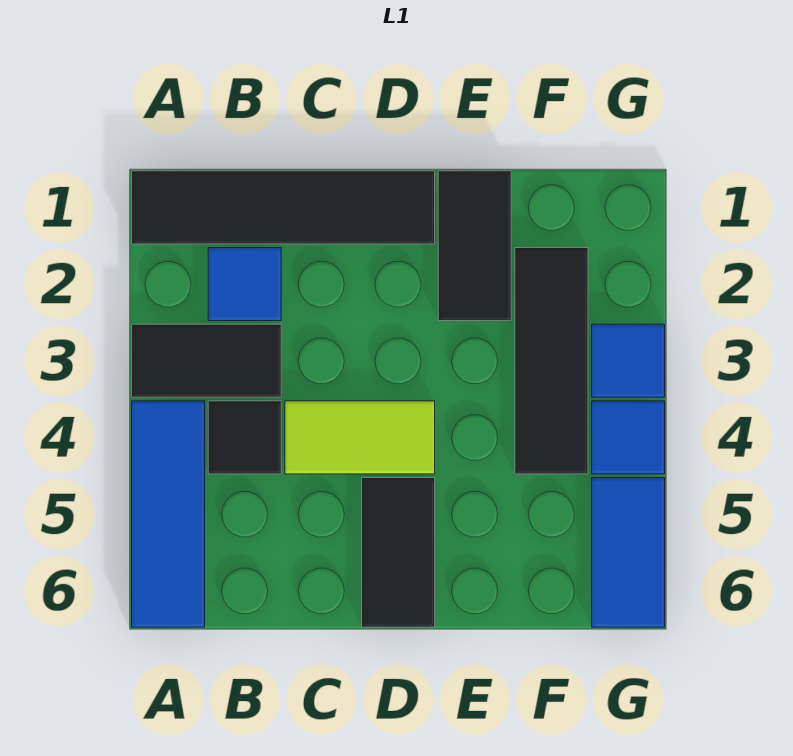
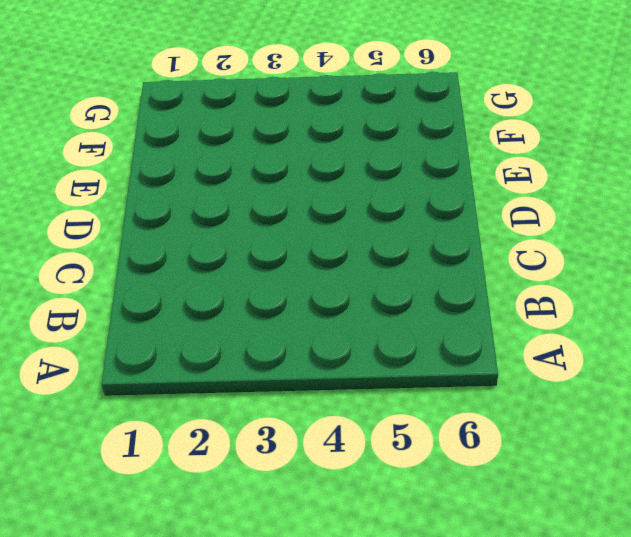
none -> black tile A1:D1 level 1
none -> black tile A3:B3 level 1
none -> blue tile A4:A6 level 1

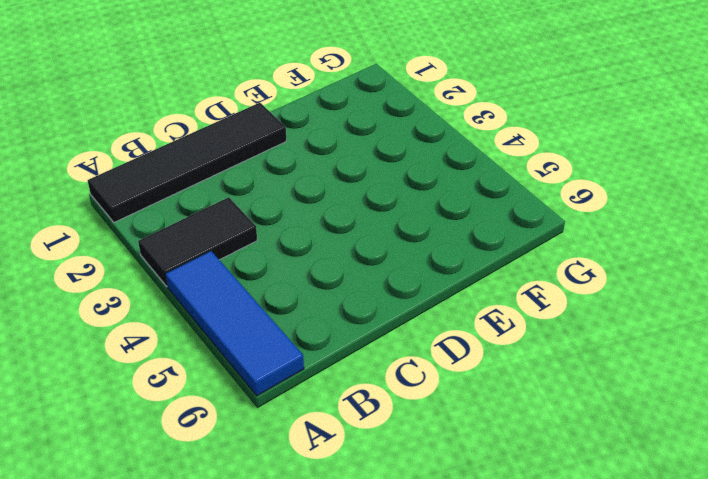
none -> blue tile B2 level 1
none -> black tile B4 level 1
none -> lime tile C4:D4 level 1

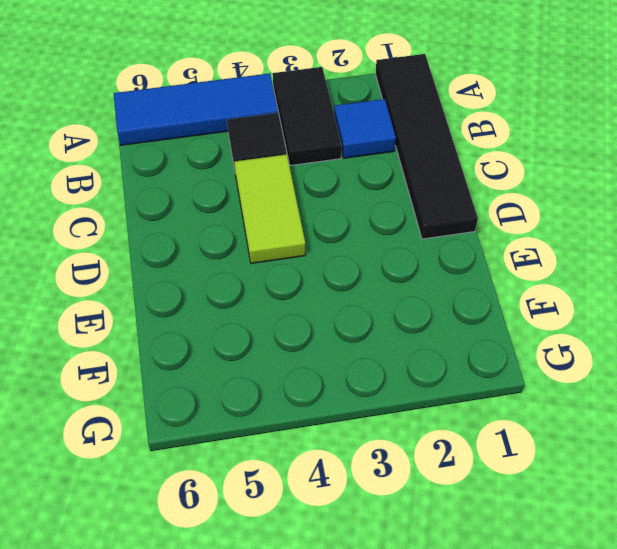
none -> black tile D5:D6 level 1
none -> black tile E1:E2 level 1
none -> black tile F2:F4 level 1

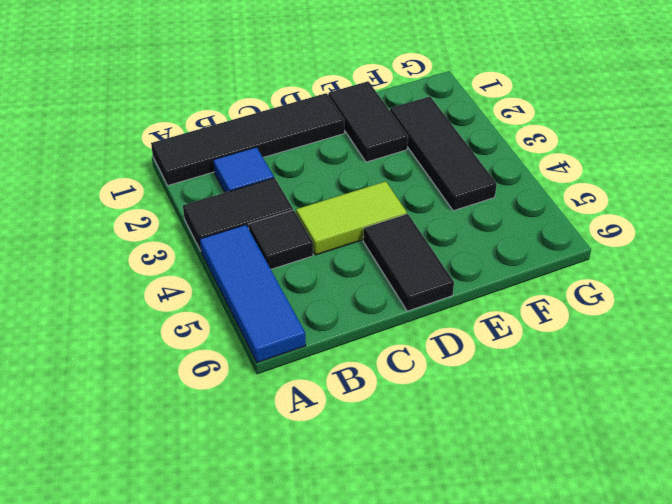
none -> blue tile G3 level 1
none -> blue tile G4 level 1
none -> blue tile G5:G6 level 1

